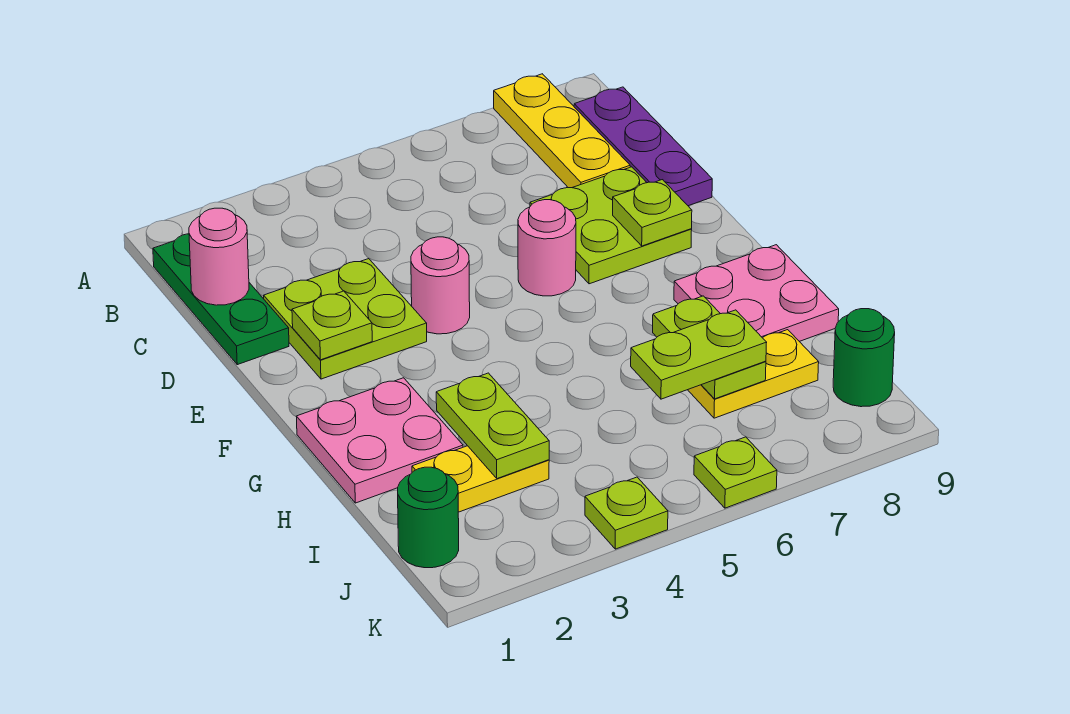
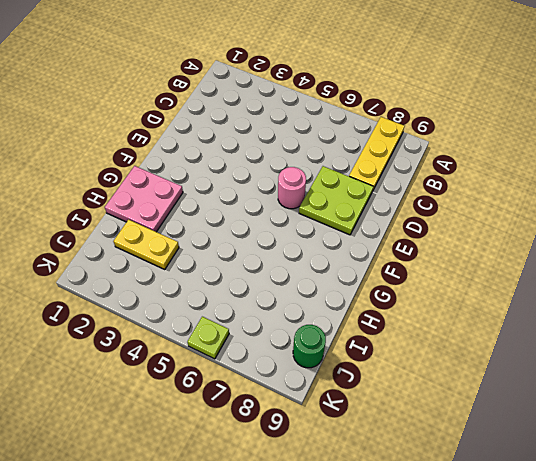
none -> green plate B1:D1 level 1
none -> purple plate B9:D9 level 1
none -> lime plate D2:E3 level 1

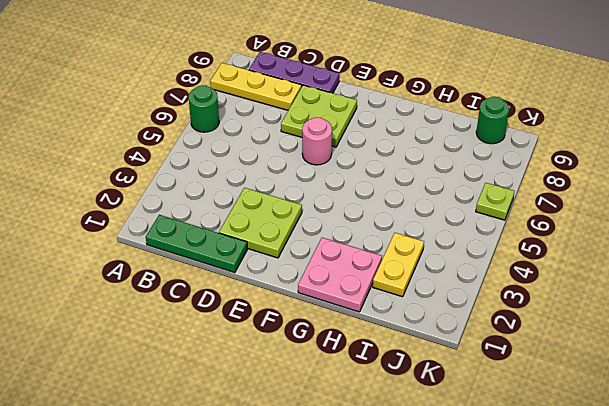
green round brick A6 level 1 -> green round brick J1 level 1
none -> pink round brick E4 level 1
none -> pink plate G8:H9 level 1
none -> yellow plate I7:I8 level 1

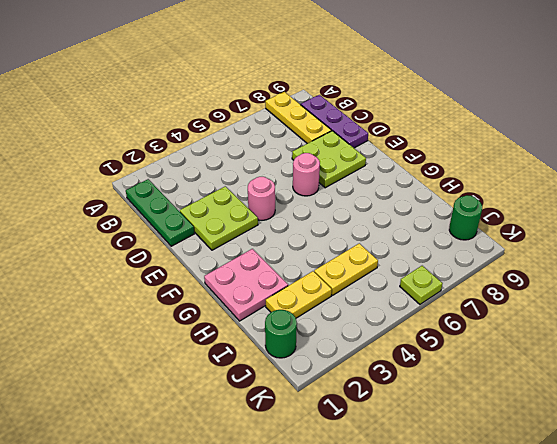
yellow plate I4:I5 level 1 -> yellow plate I7:I8 level 1
none -> pink plate G8:H9 level 1
none -> lime plate K4 level 1
none -> pink round brick C1 level 2

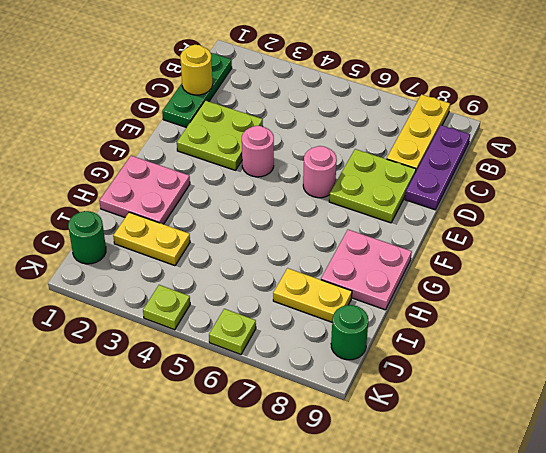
yellow round brick C1 level 2 -> pink round brick C1 level 2
none -> lime plate E2 level 2
none -> lime plate E8 level 2
none -> lime plate H3:I3 level 2

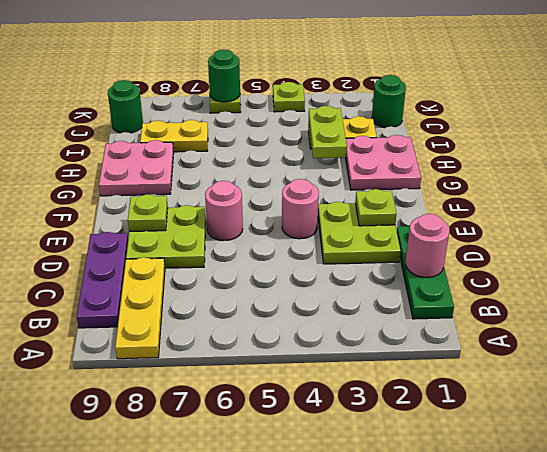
green round brick K6 level 2 -> none
none -> lime plate H7:I7 level 2
none -> lime plate I6:I7 level 3

